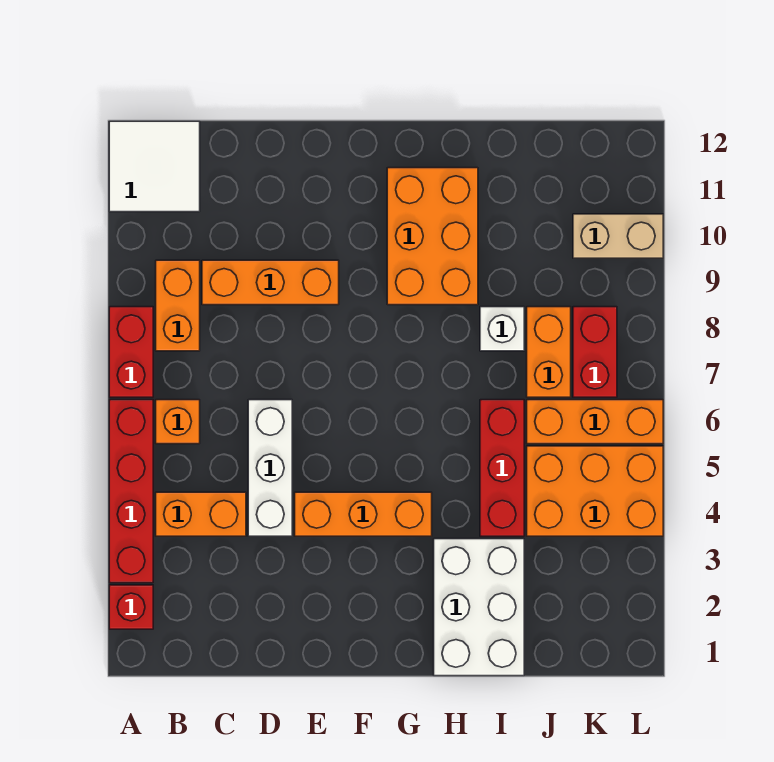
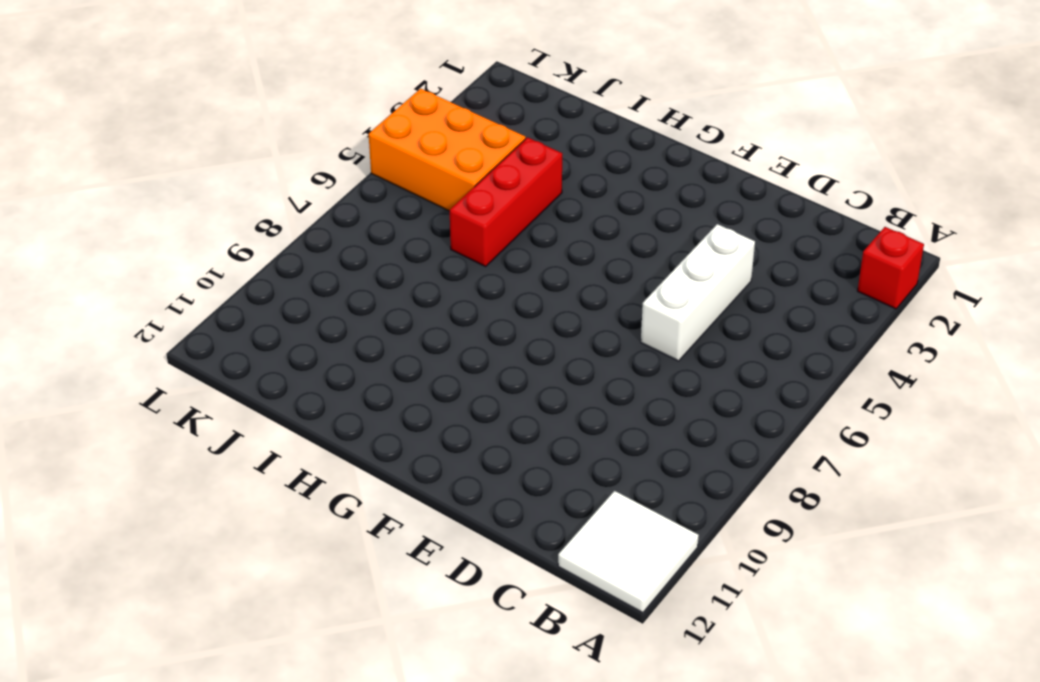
none -> red brick A3:A6 level 1
none -> red brick A7:A8 level 1
none -> orange brick B4:C4 level 1

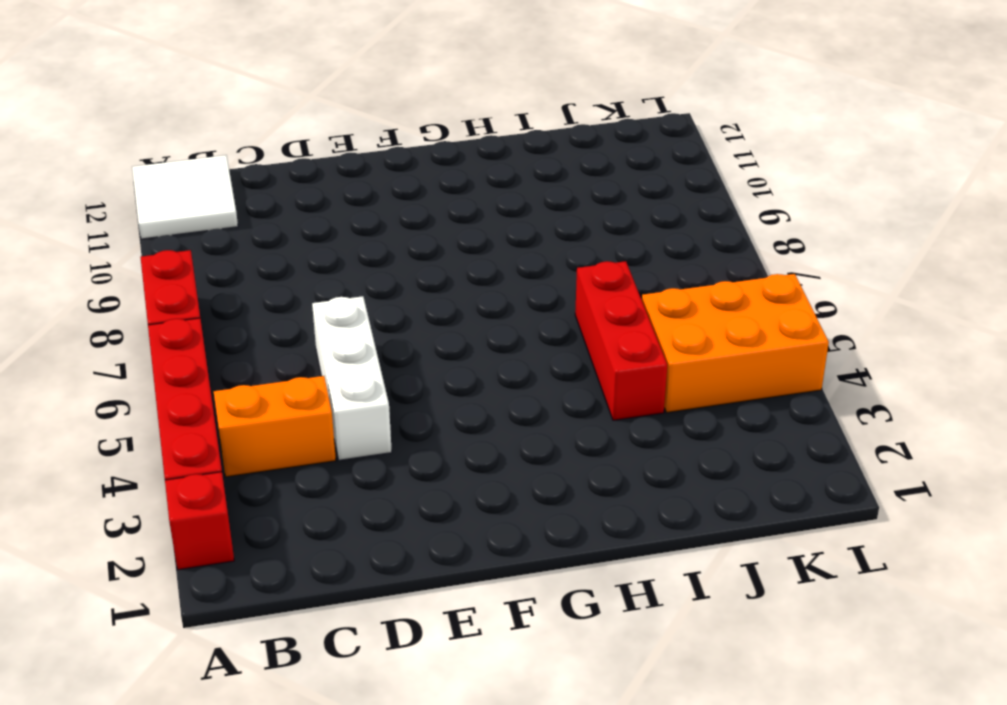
none -> orange brick B6 level 1
none -> orange brick B8:B9 level 1
none -> orange brick C9:E9 level 1

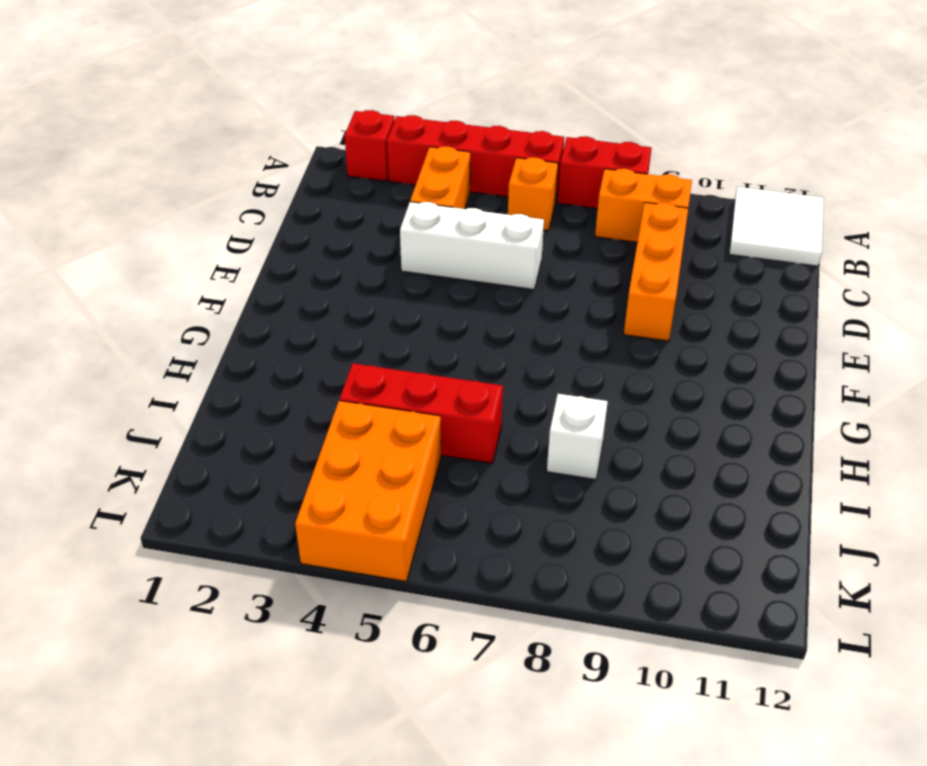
none -> orange brick E4:G4 level 1
none -> orange brick G9:H11 level 1
none -> white brick H1:I3 level 1

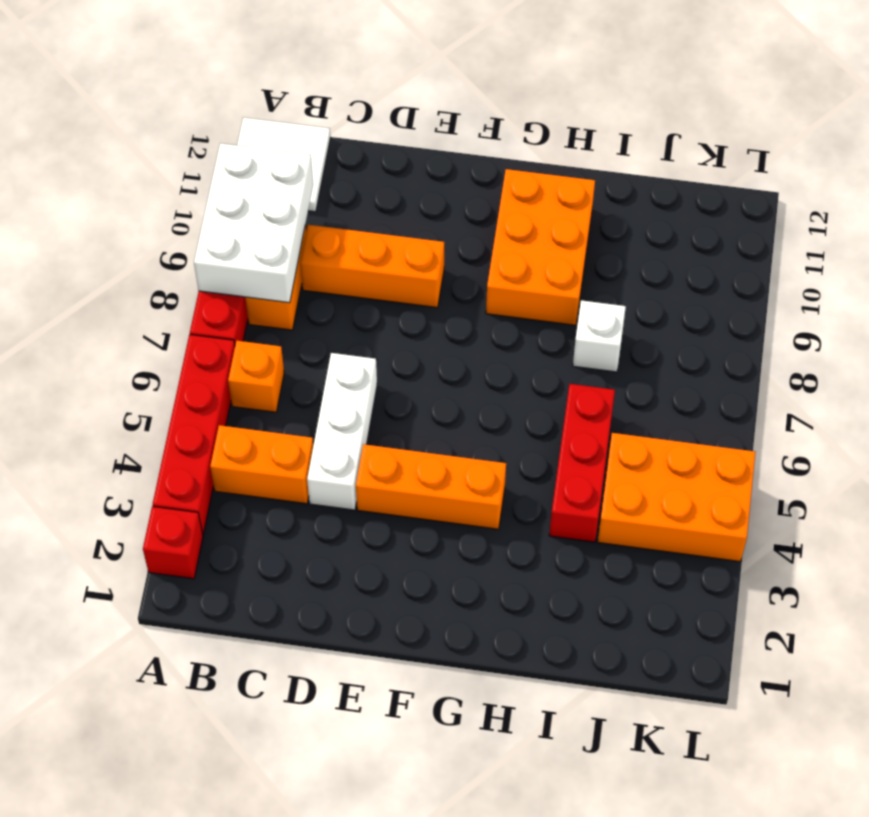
white brick A8:B10 level 2 -> white brick H1:I3 level 1
none -> orange brick J6:L6 level 1
none -> orange brick J7:J8 level 1
none -> red brick K7:K8 level 1

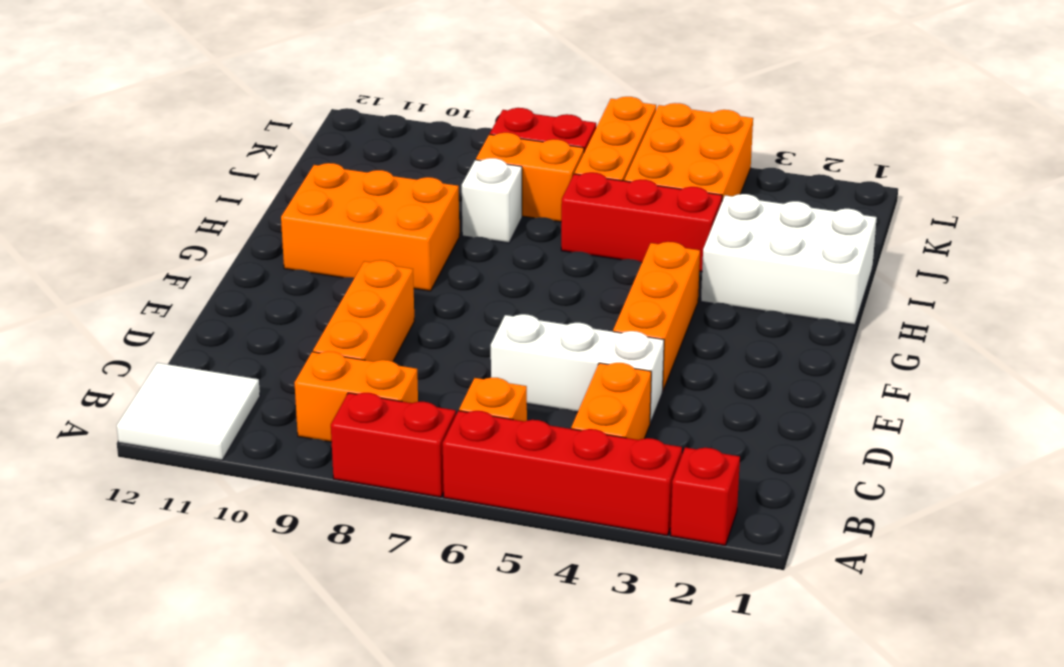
none -> tan brick K10:L10 level 1

